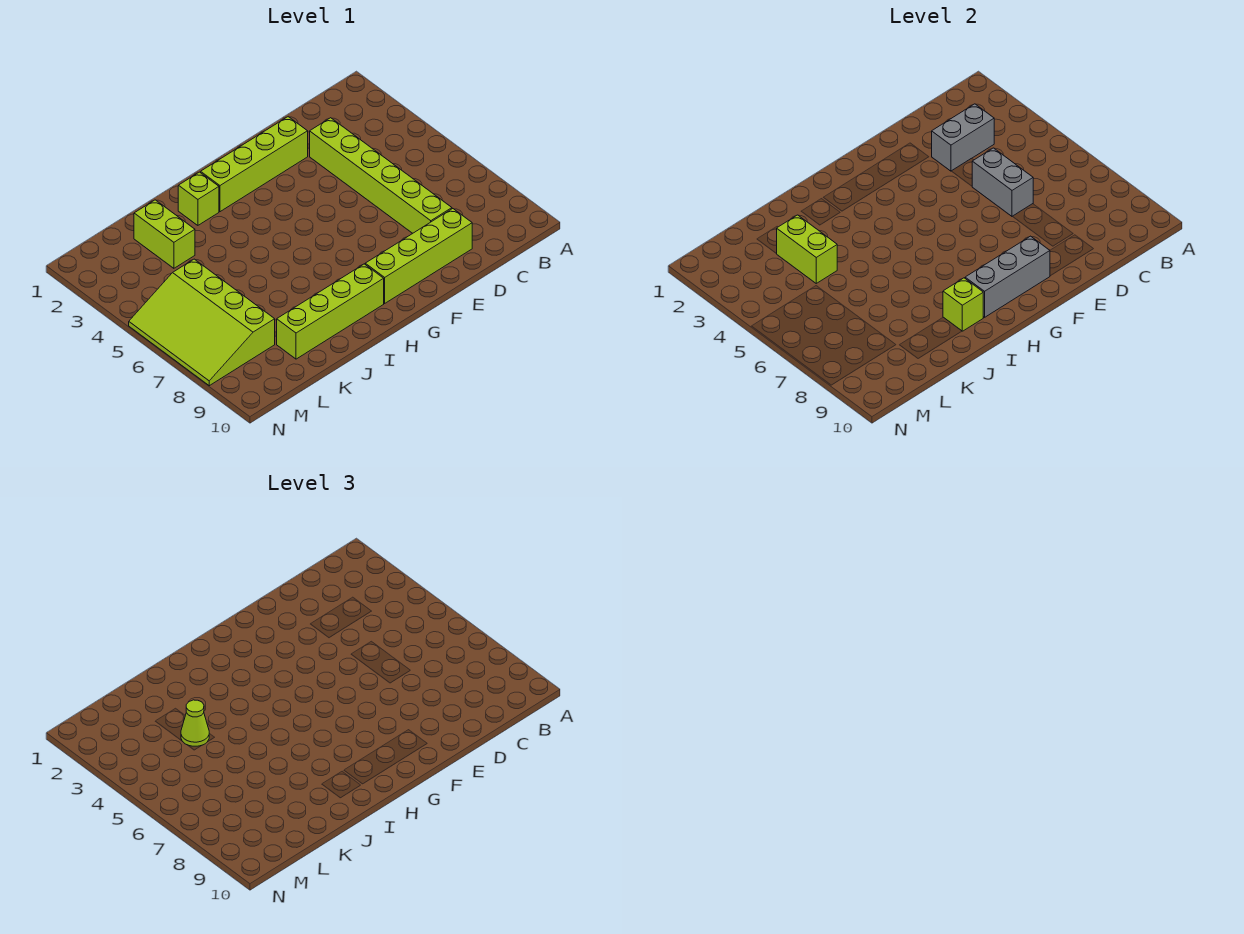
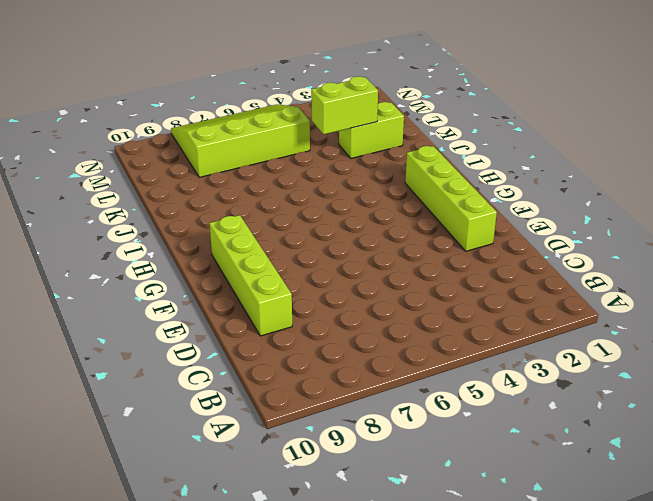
none -> lime brick D3:D8 level 1
none -> lime brick H9:K9 level 1
none -> lime brick I2 level 1

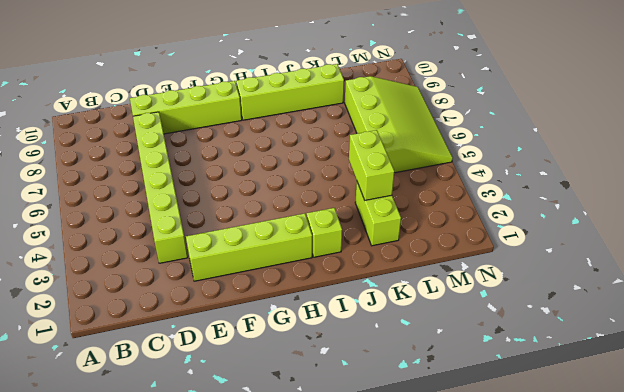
none -> grey brick C3:D3 level 2
none -> grey brick D5:D6 level 2
none -> grey brick F9:H9 level 2

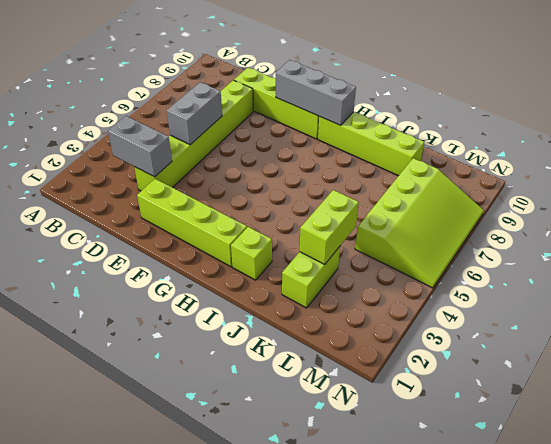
none -> lime brick I9 level 2
none -> lime cone K4 level 3

